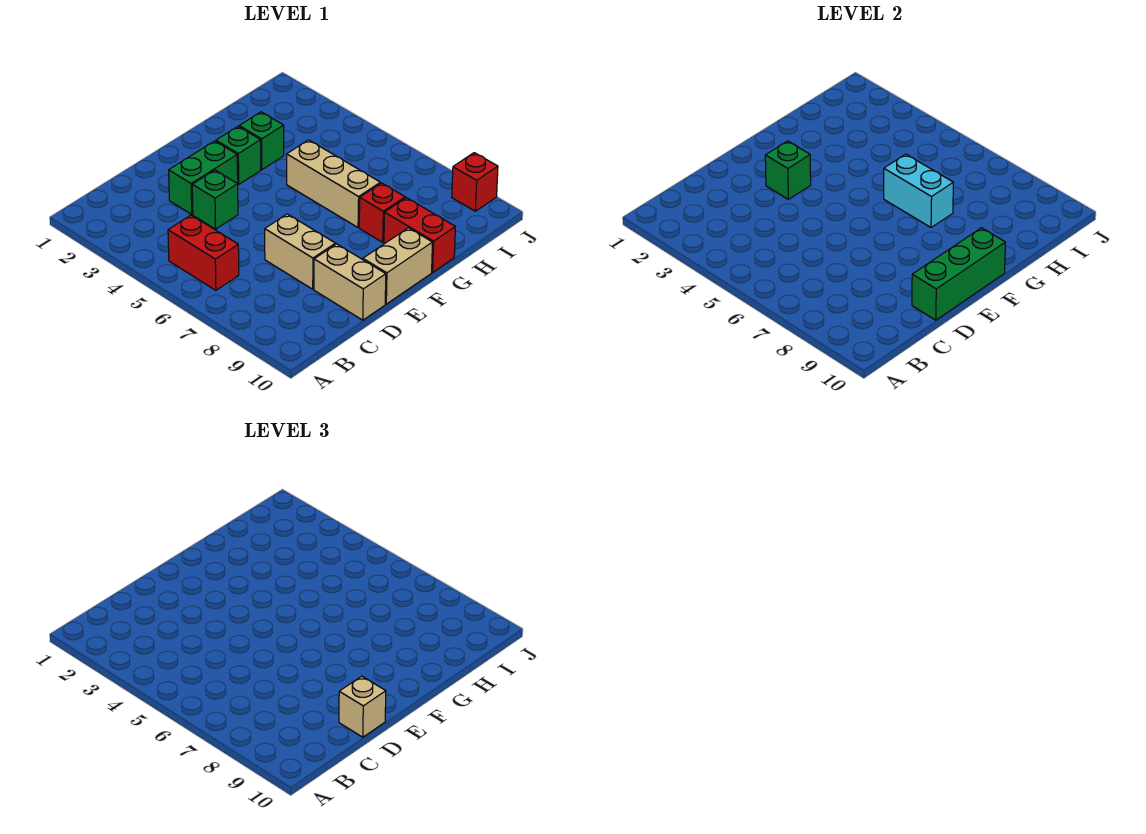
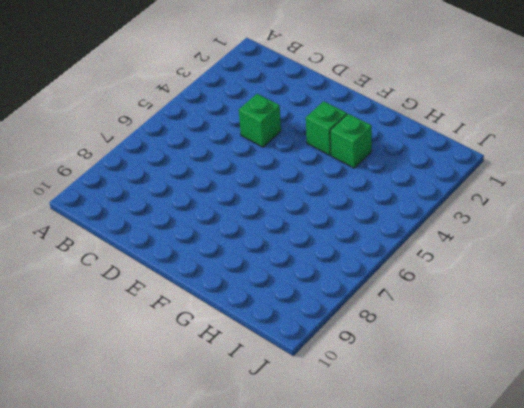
none -> red brick B5:B6 level 1
none -> green brick D3:E3 level 1
none -> tan brick D7:D8 level 1

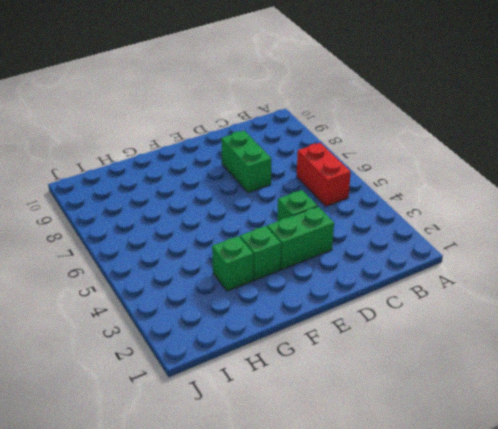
green brick D7:D8 level 1 -> tan brick D7:D8 level 1
none -> tan brick D9:D10 level 1
none -> tan brick E10:F10 level 1
none -> tan brick G5:G7 level 1

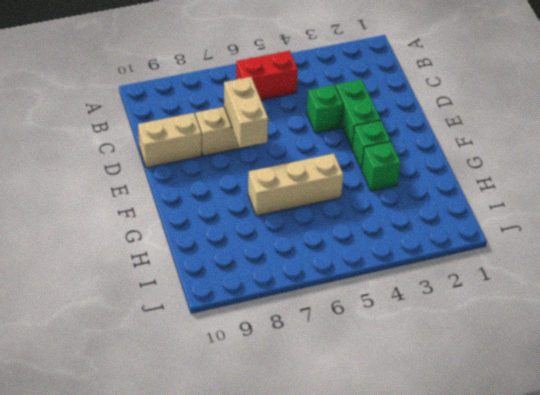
tan brick D7:E7 level 2 -> tan brick E10:F10 level 1
none -> red brick G8 level 1
none -> red brick G9:G10 level 1
none -> red brick J9 level 1

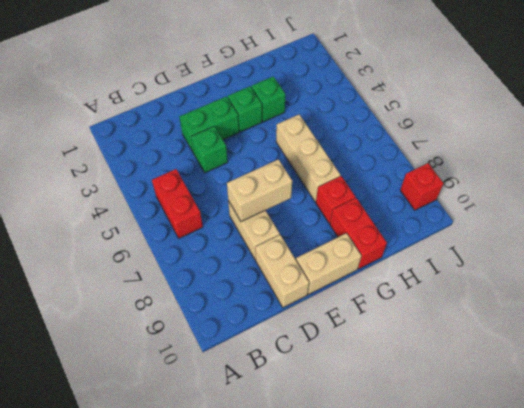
tan brick D7:E7 level 2 -> none
none -> green brick D10:F10 level 2
none -> green brick E3 level 2
none -> cyan brick G6:G7 level 2

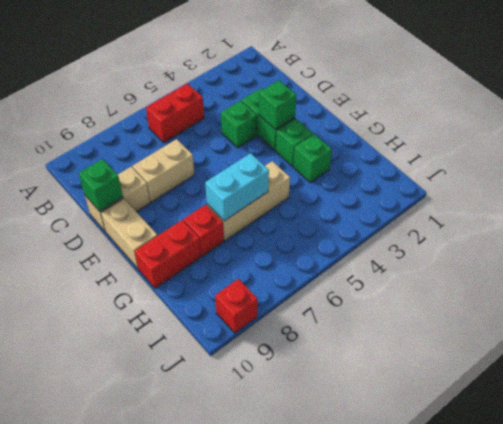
green brick D10 level 2 -> green brick D10:F10 level 2
none -> tan brick D10 level 3

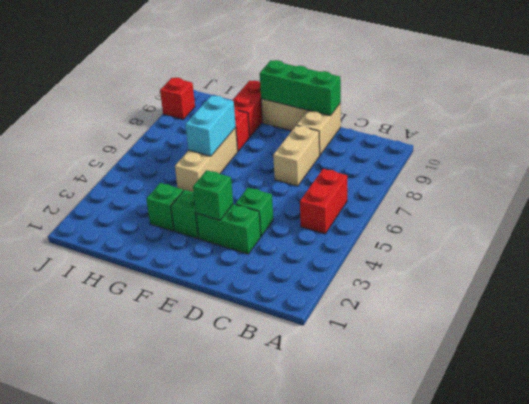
none -> tan brick D10 level 3

